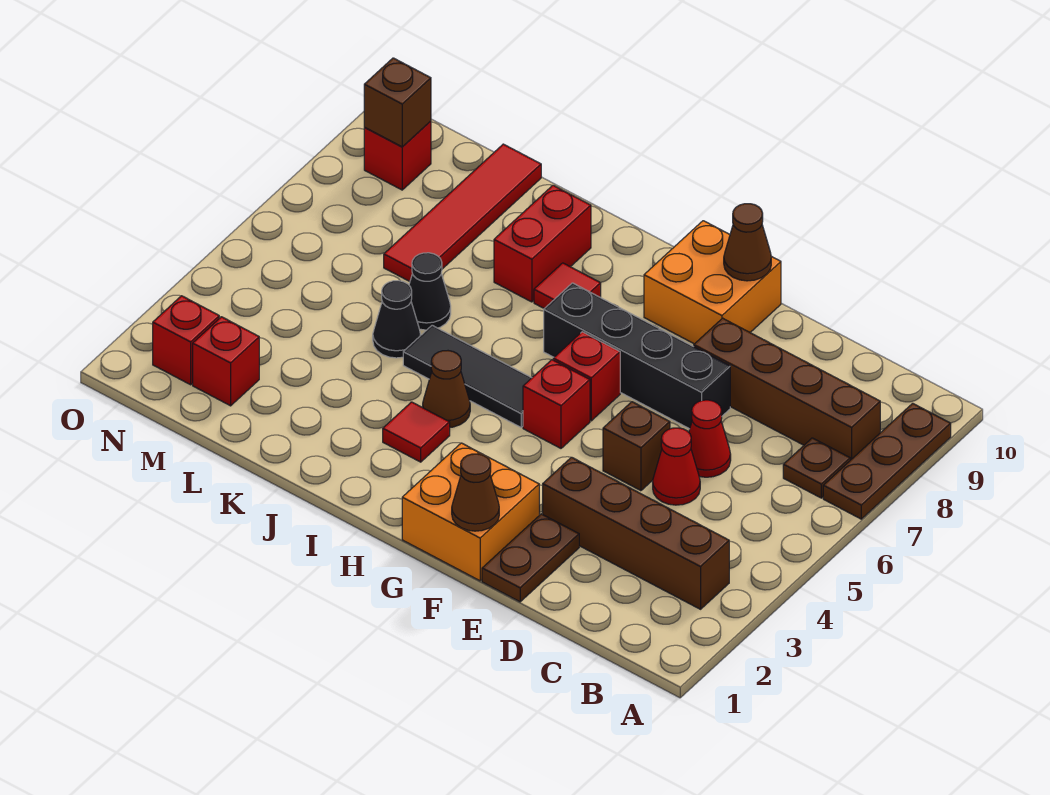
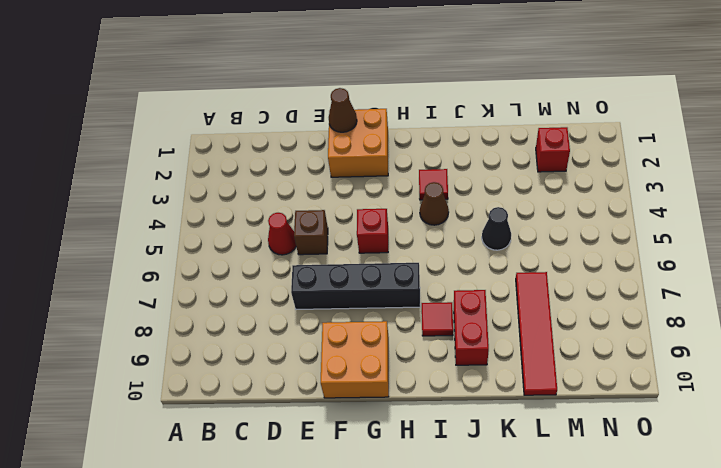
none -> brown plate A7:A9 level 1
none -> brown brick B3:E3 level 1
none -> brown plate B7 level 1

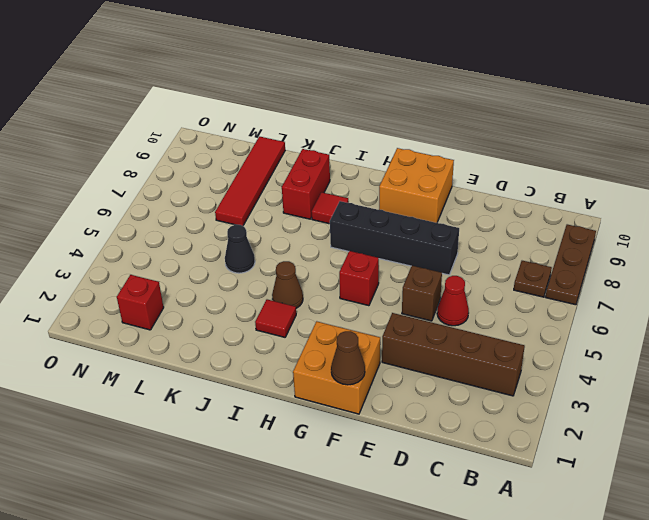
none -> brown brick B8:E8 level 1
none -> red cone D6 level 1
none -> brown plate E1:E2 level 1

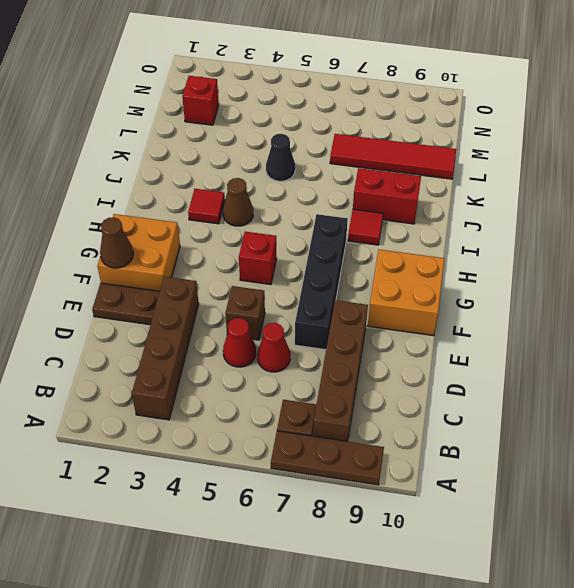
none -> red brick G6 level 1
none -> black tile H5:J5 level 1
none -> black cone K6 level 1

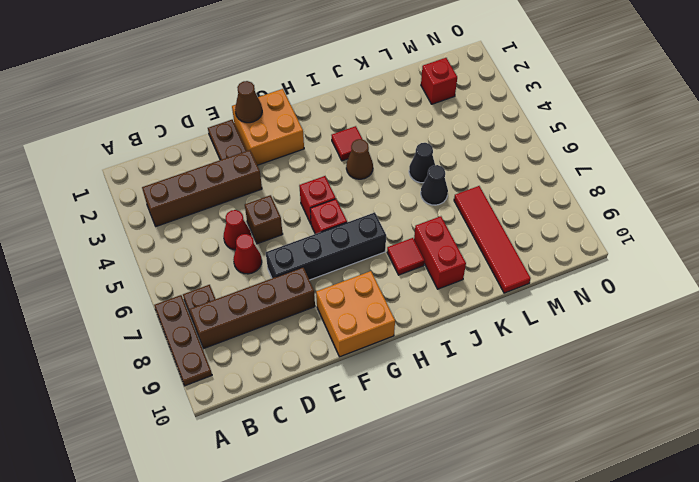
none -> black tile H5:J5 level 1
none -> red brick N2 level 1
none -> red brick N9 level 1

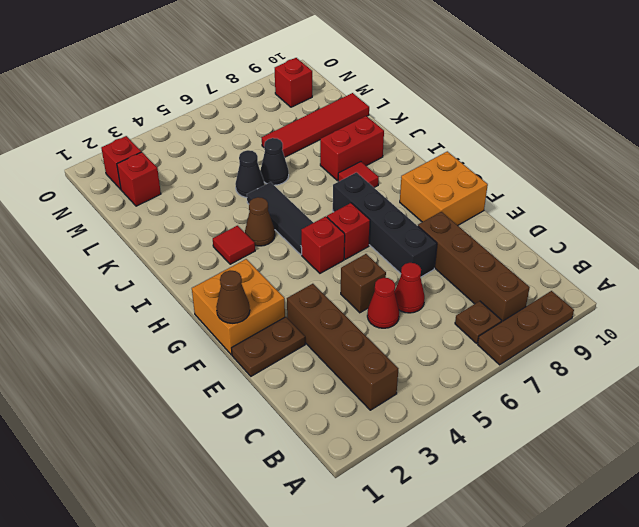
none -> brown cone F10 level 2
none -> brown brick N9 level 2

